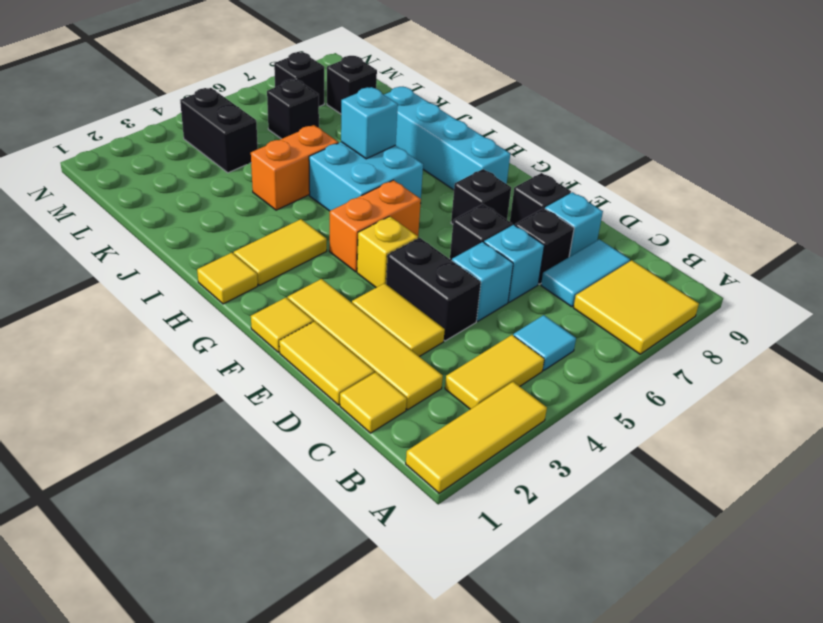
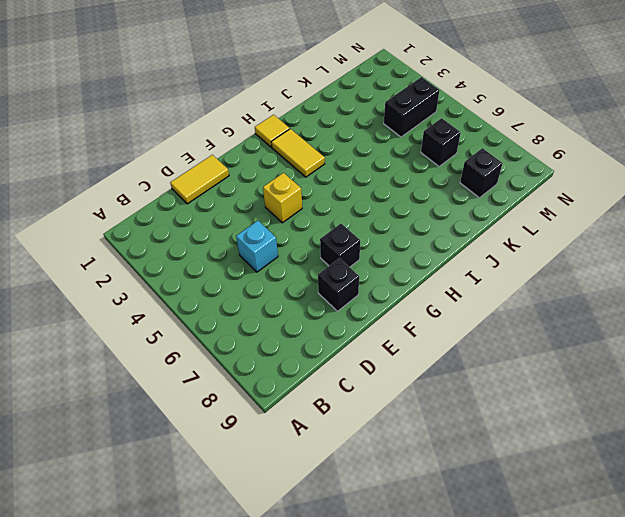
none -> yellow tile A1:A3 level 1
none -> yellow tile A7:B8 level 1
none -> yellow tile B3:B4 level 1
none -> cyan tile B5 level 1

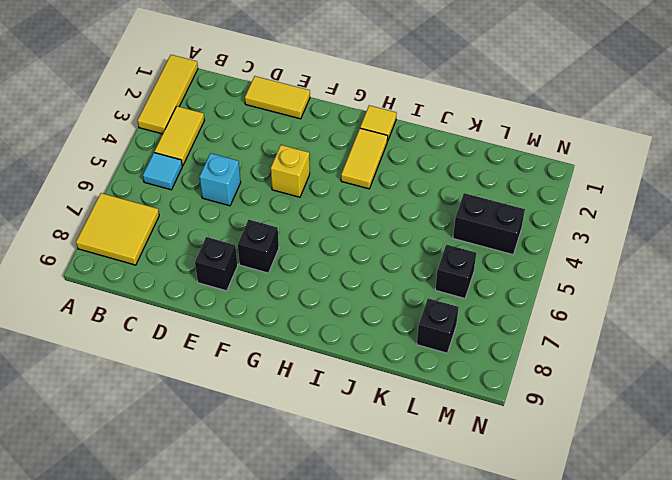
none -> yellow tile C1 level 1
none -> yellow tile C2:F2 level 1
none -> cyan tile C7:C8 level 1
none -> yellow tile D3:E3 level 1

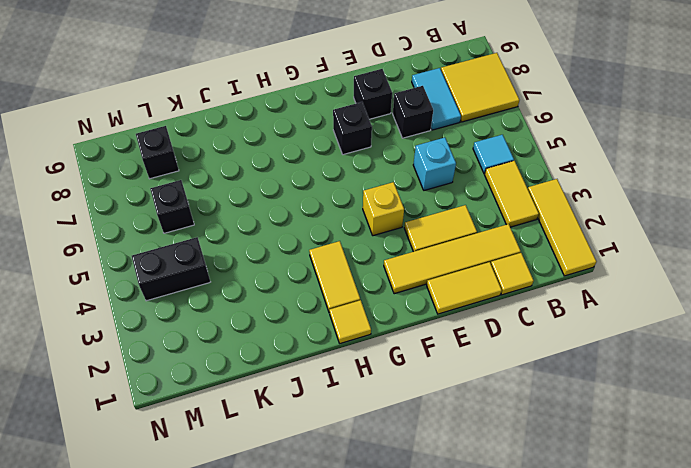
none -> black brick D4:E4 level 1
none -> cyan brick D6 level 1
none -> cyan brick D8 level 1
none -> black brick E6 level 1

